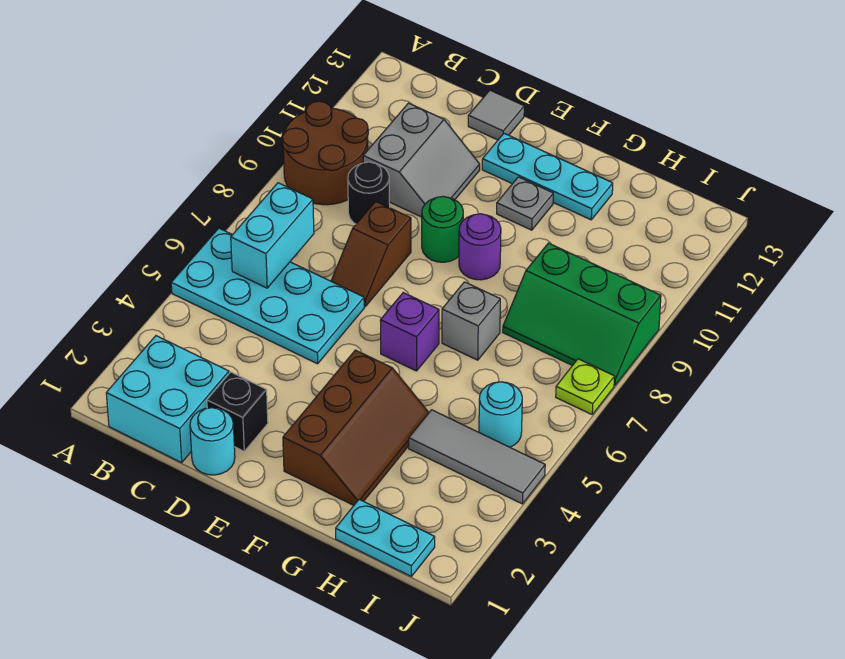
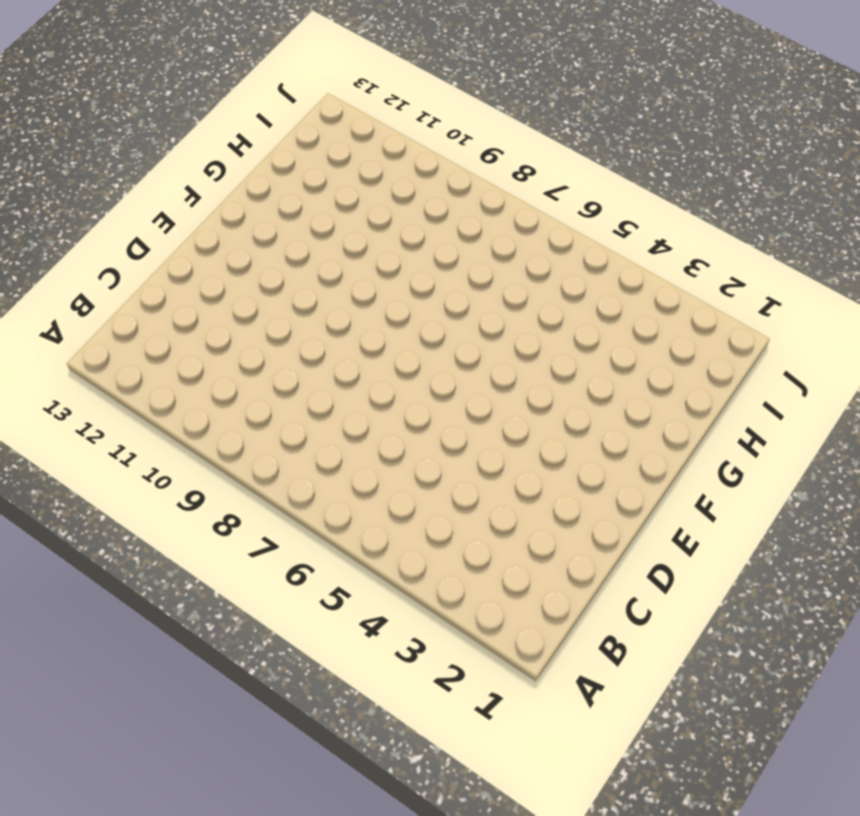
none -> cyan plate A5:D6 level 1
none -> brown round brick A9:B10 level 1
none -> cyan brick B1:C2 level 1

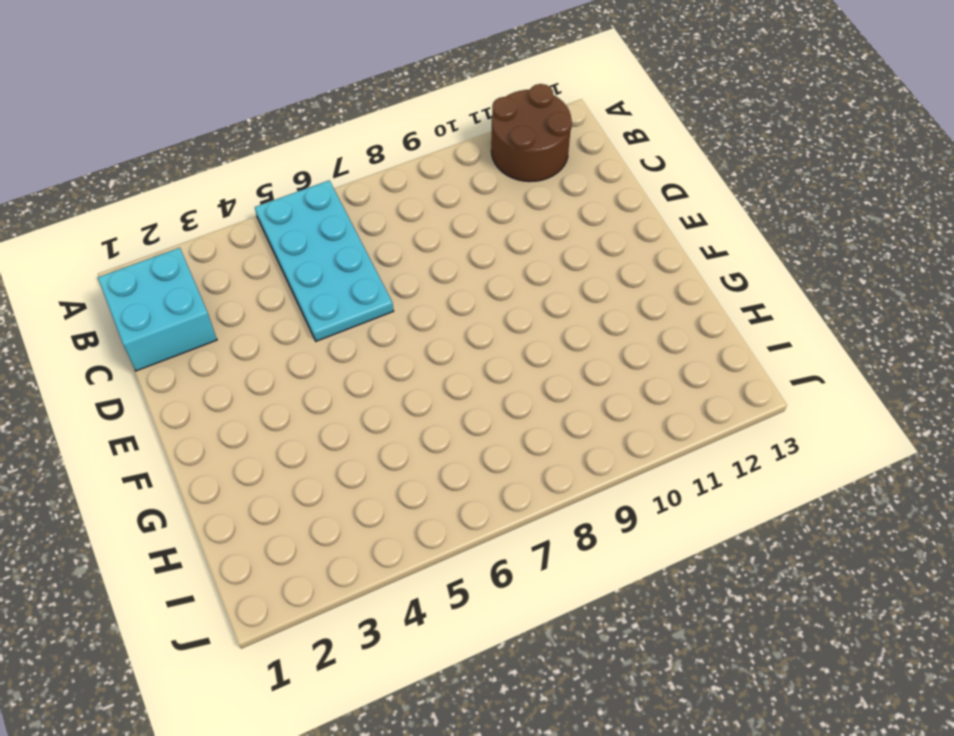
brown round brick A11:B12 level 1 -> brown round brick A9:B10 level 1
none -> black round brick C9 level 1
none -> grey slope C10:D11 level 1 top C
none -> cyan round brick D1 level 1

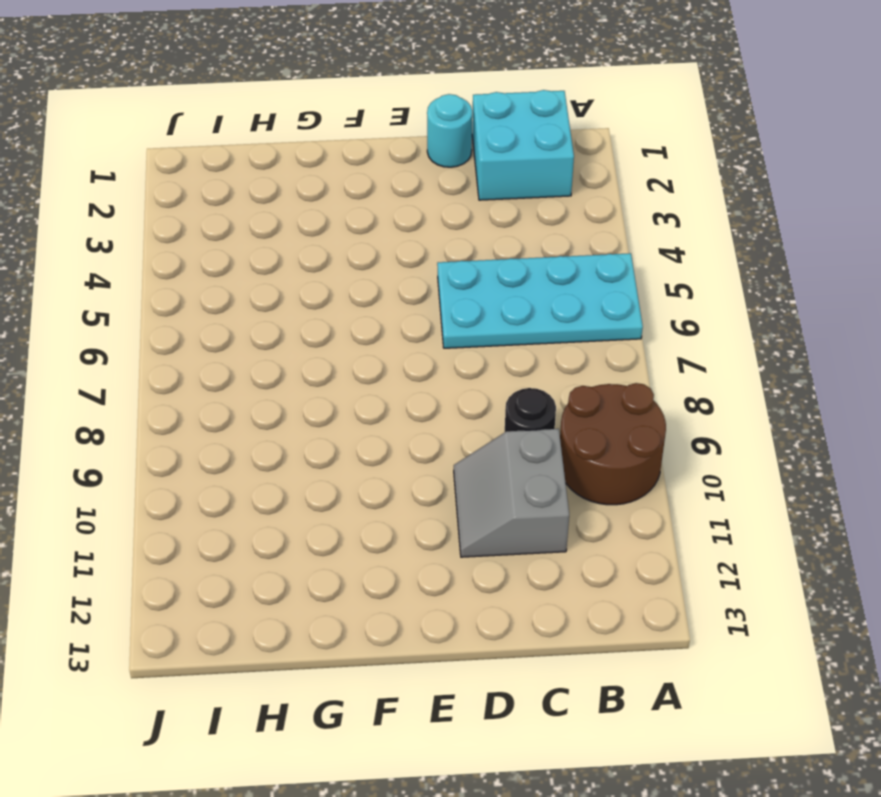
none -> black brick D2 level 1
none -> brown slope D7:D8 level 1 top 8
none -> grey tile D13 level 1

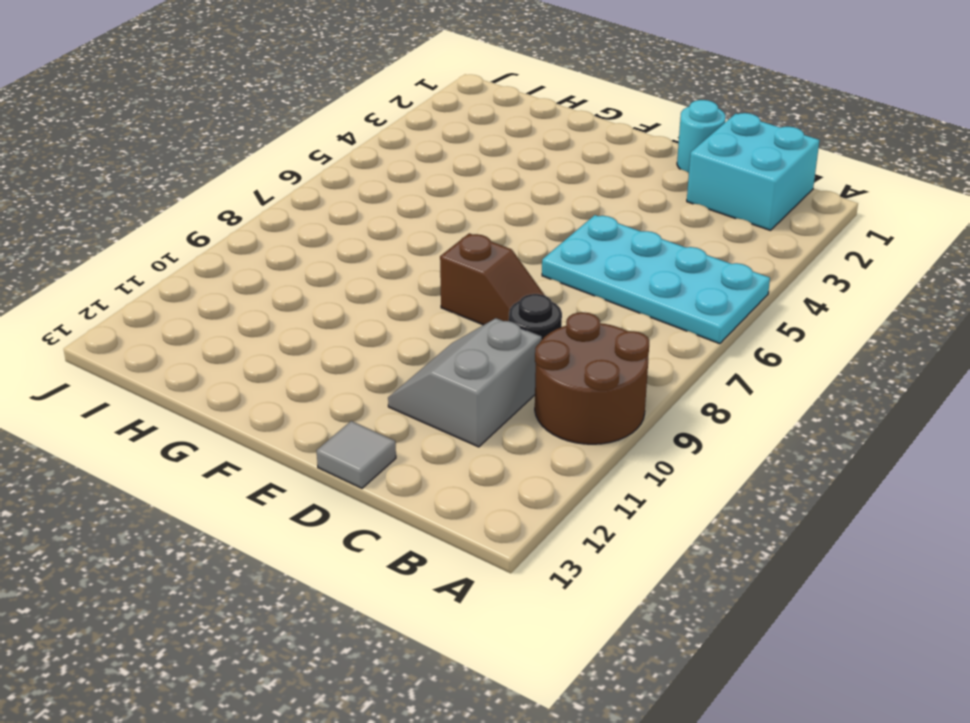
brown slope D8:E8 level 1 top E -> brown slope D7:D8 level 1 top 8
none -> black brick D2 level 1
none -> green round brick E9 level 1
none -> cyan plate E12:G12 level 1

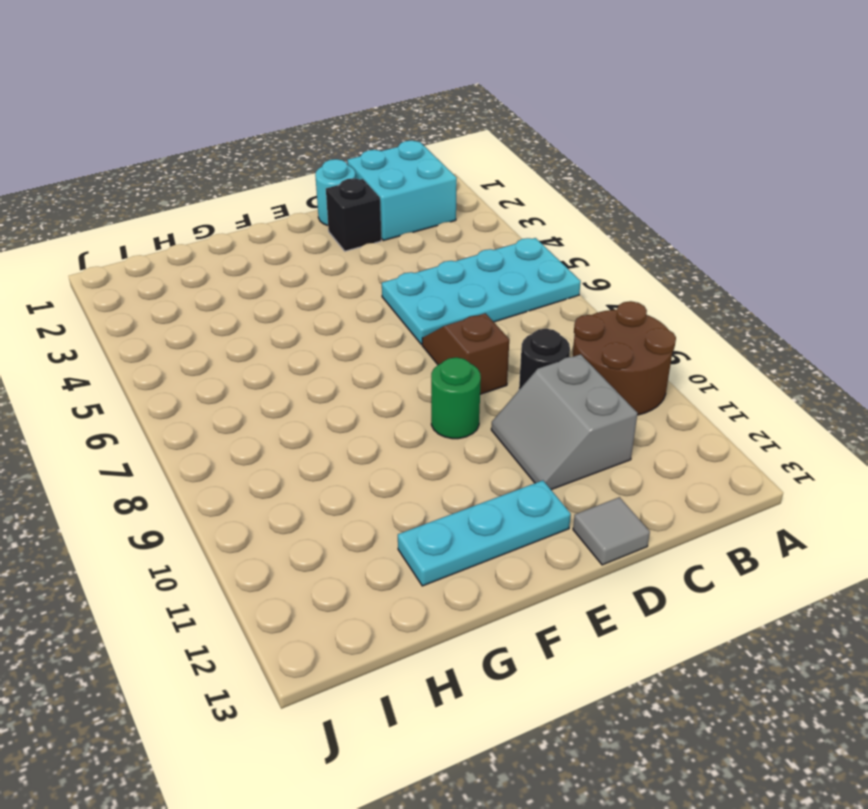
none -> brown slope F2:G4 level 1 top F
none -> purple brick F6 level 1
none -> purple round brick F9 level 1

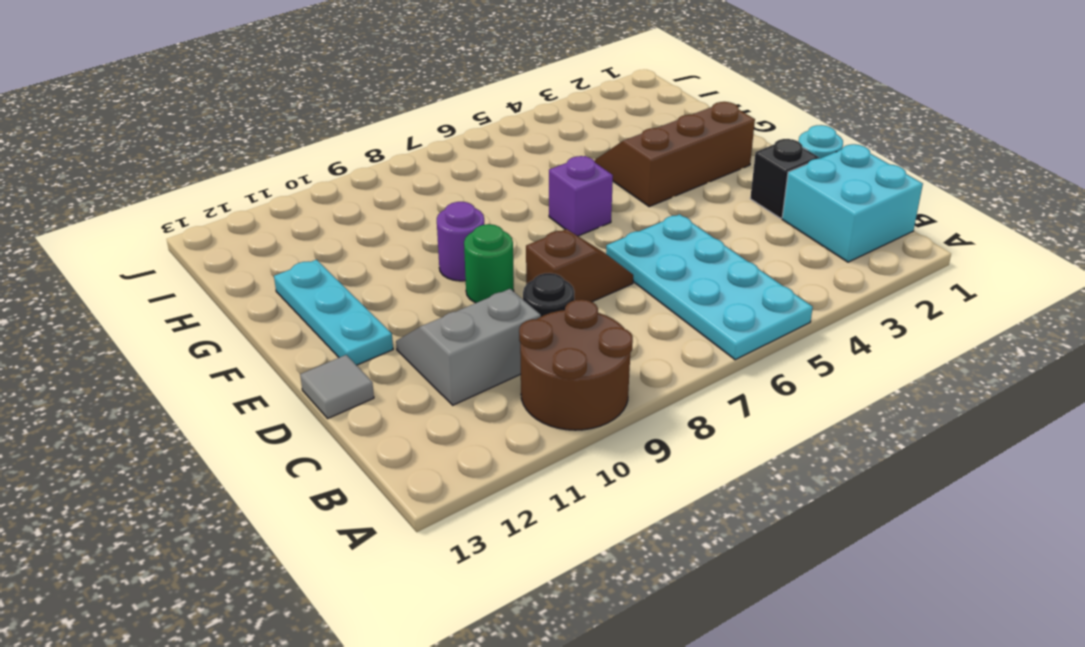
none -> grey plate F11 level 1
none -> grey brick G7 level 1
none -> cyan plate H1:I1 level 1

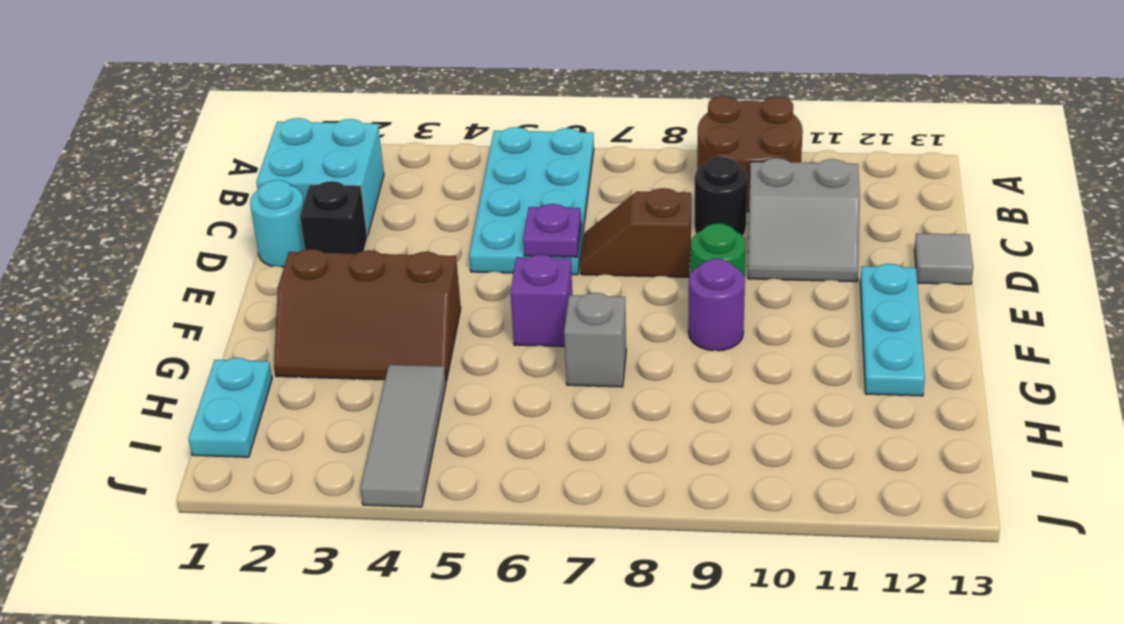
purple plate D6 level 2 -> none
none -> grey plate F11 level 1
none -> green slope H8:J9 level 1 top 9
none -> cyan round brick I5 level 1

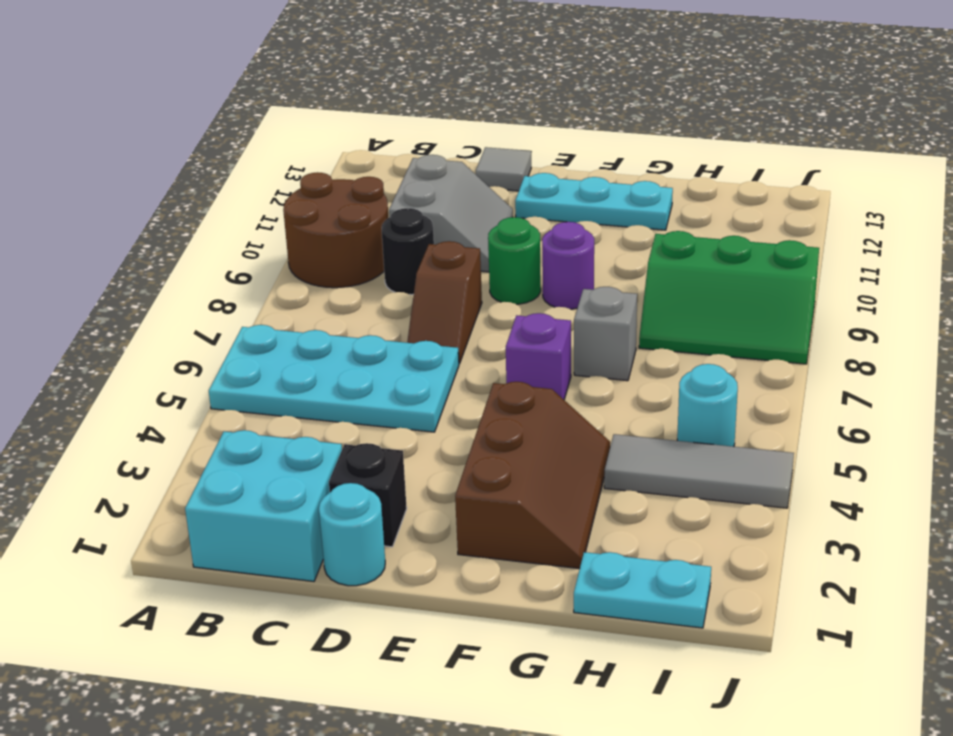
none -> grey plate F11 level 1
none -> lime plate J7 level 1
none -> cyan brick B6:B7 level 2

